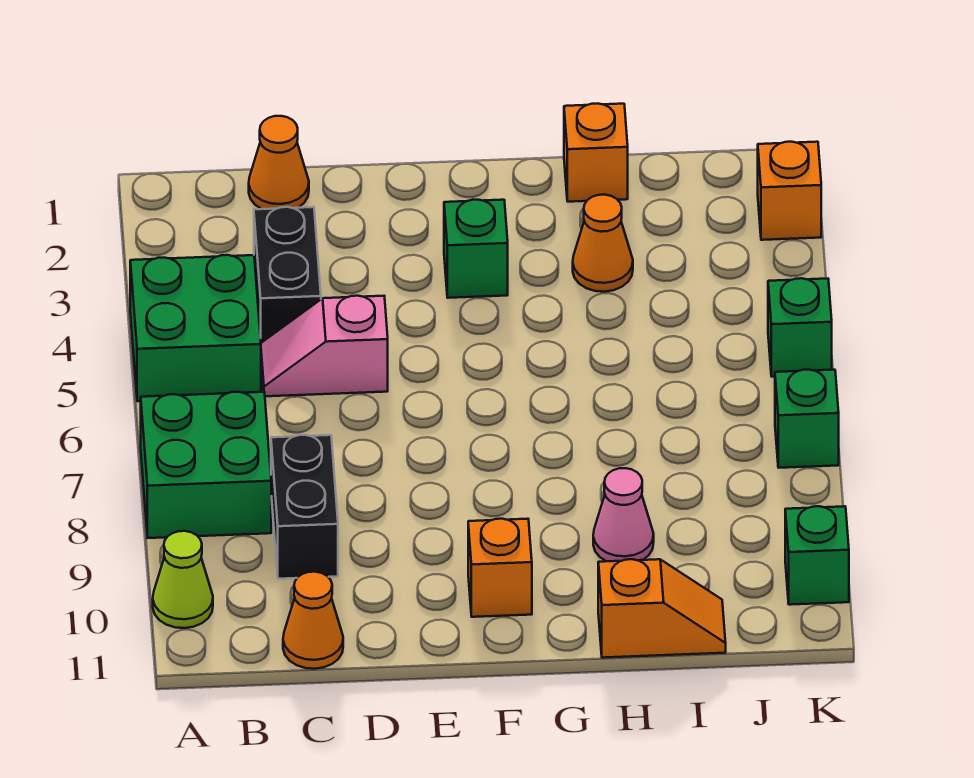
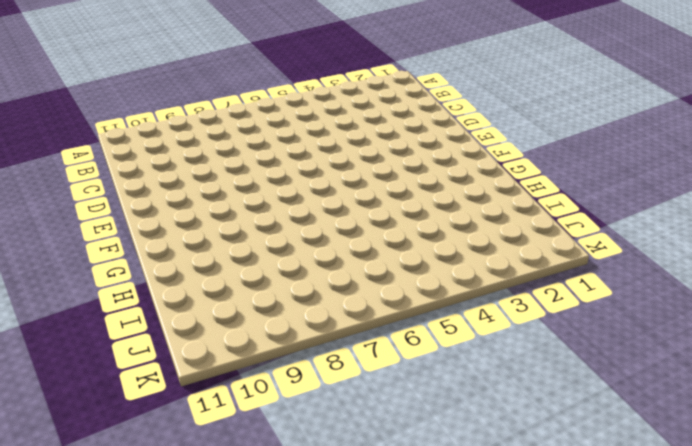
none -> green brick A4:B5 level 1
none -> green brick A7:B8 level 1
none -> lime cone A10 level 1

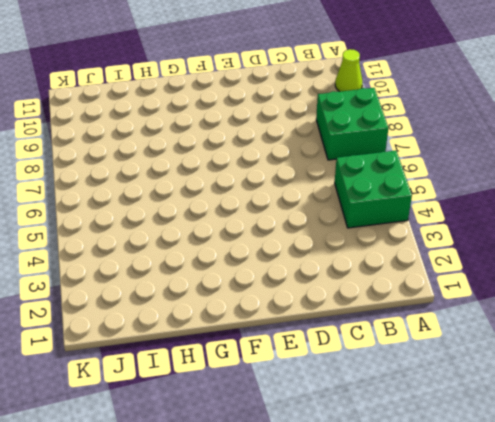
none -> orange cone C1 level 1
none -> black brick C3:C4 level 1
none -> pink slope C5:D5 level 1 top D

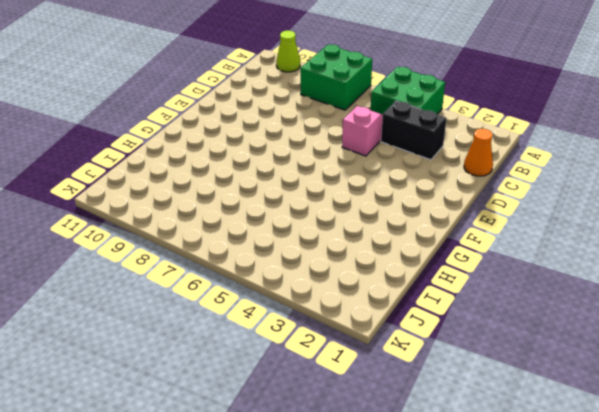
none -> black brick C8:C9 level 1
none -> orange cone C11 level 1
none -> green brick F3 level 1

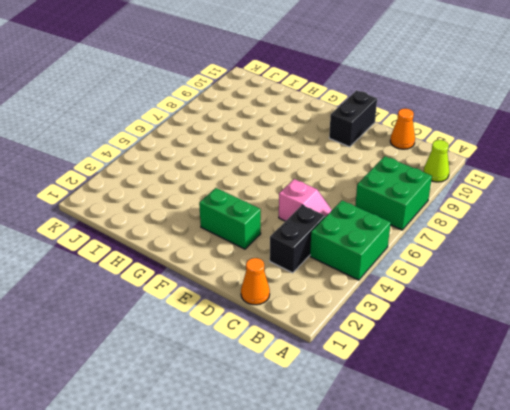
green brick E3:F3 level 1 -> green brick F3 level 1
black brick E10:E11 level 1 -> black brick C8:C9 level 1
none -> orange brick F10 level 1
none -> orange brick H1 level 1
none -> orange cone H3 level 1

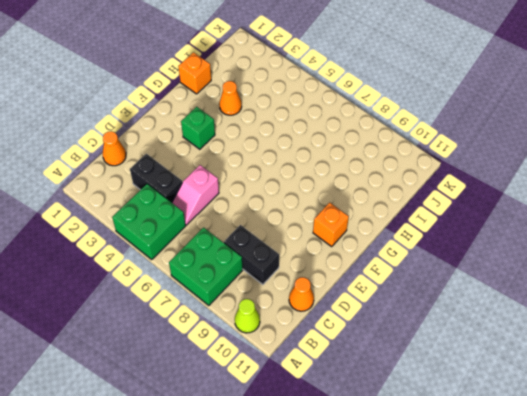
none -> pink cone H9 level 1
none -> orange slope H11:I11 level 1 top H
none -> orange brick K2 level 1

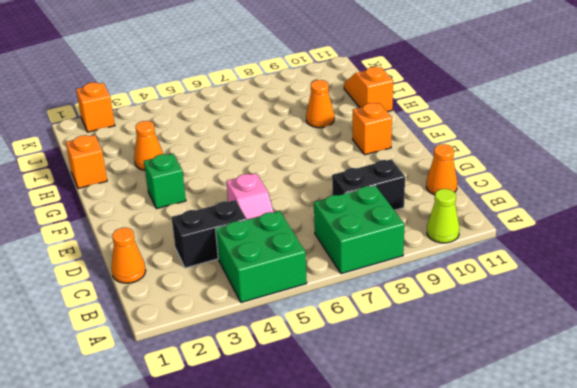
orange cone H9 level 1 -> pink cone H9 level 1
none -> green brick K5 level 1
none -> green brick K7 level 1
none -> green brick K10 level 1

